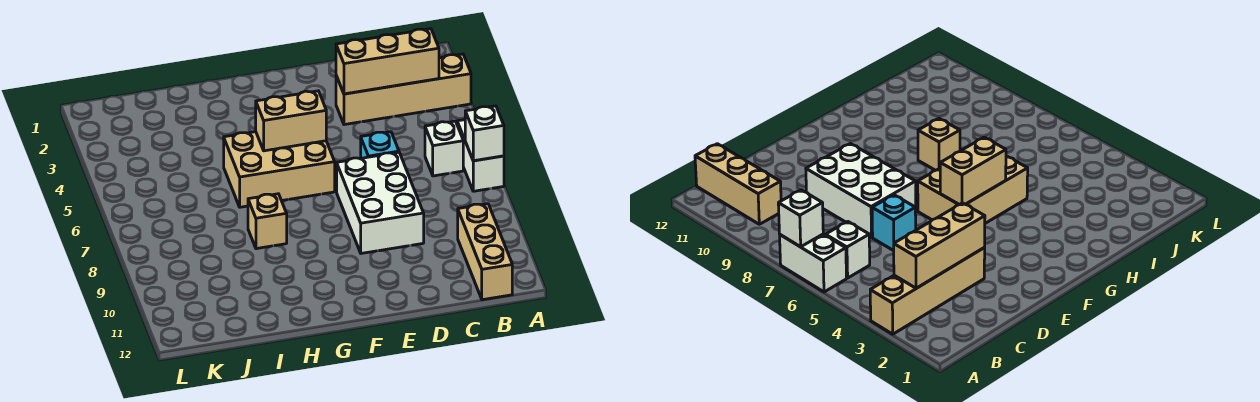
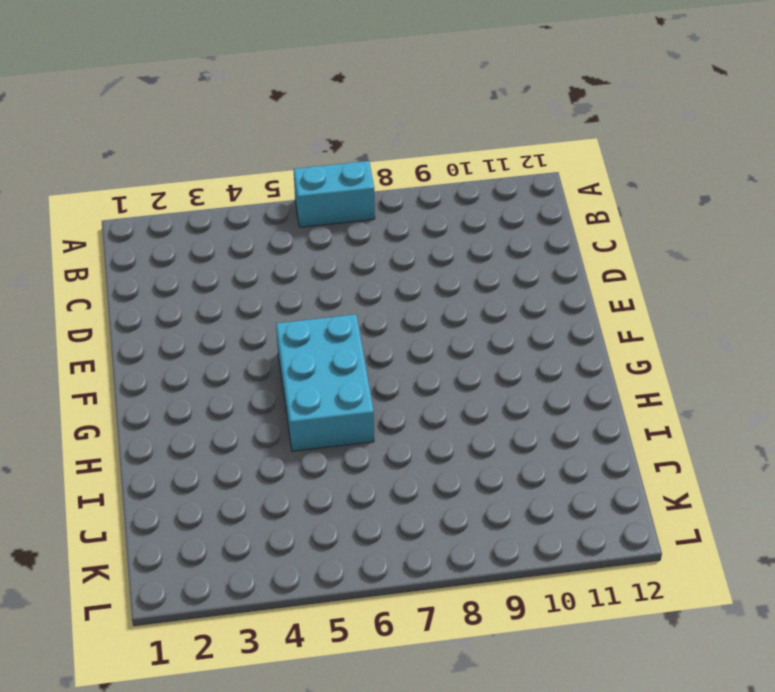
cyan brick A6:A7 level 1 -> white brick A6:A7 level 1
cyan brick F5:H6 level 1 -> tan brick F5:H6 level 1
none -> tan brick A3:D3 level 1
none -> white brick B6 level 1

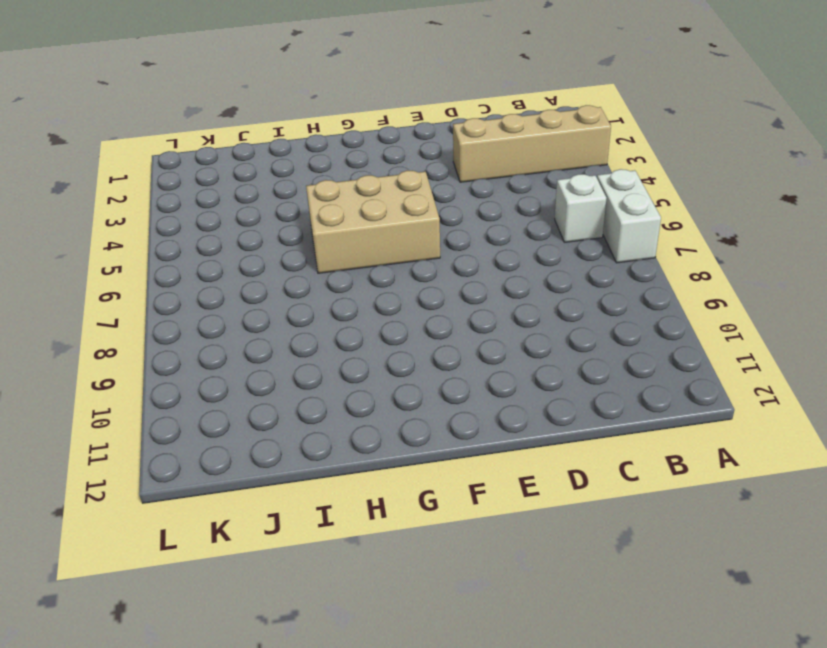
none -> tan brick B10:B12 level 1
none -> cyan brick D6 level 1

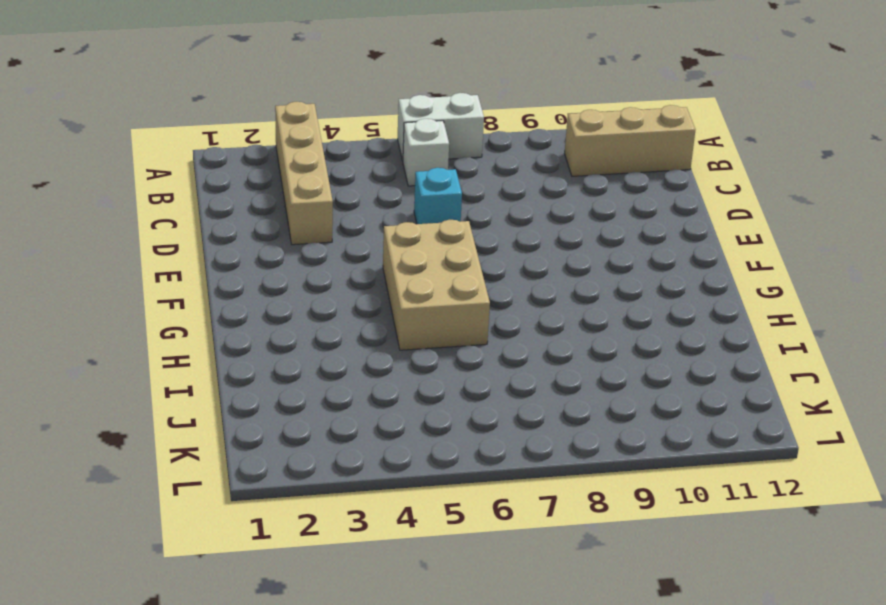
none -> white brick D7:E9 level 1
none -> tan brick H8 level 1

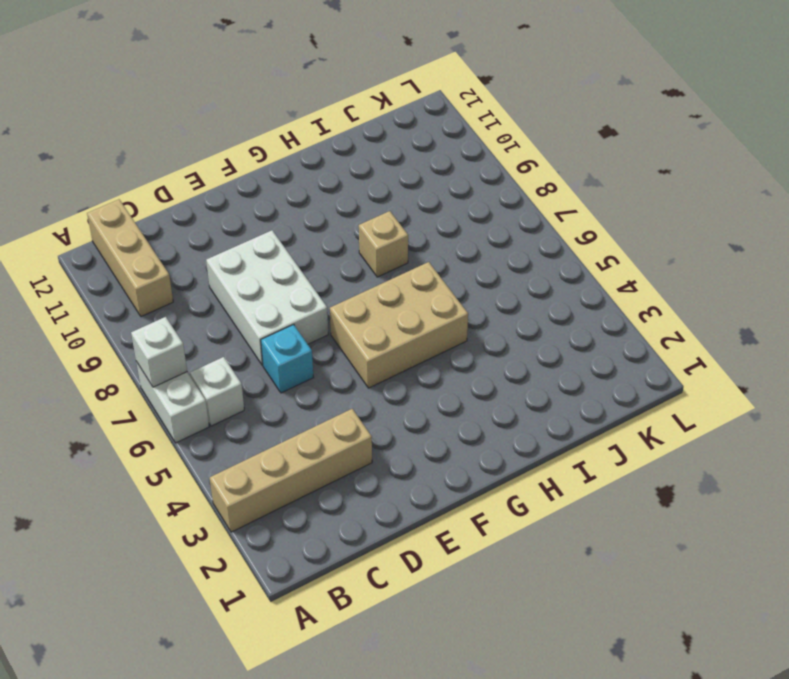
none -> tan brick B3:D3 level 2
none -> tan brick F5:G5 level 2

